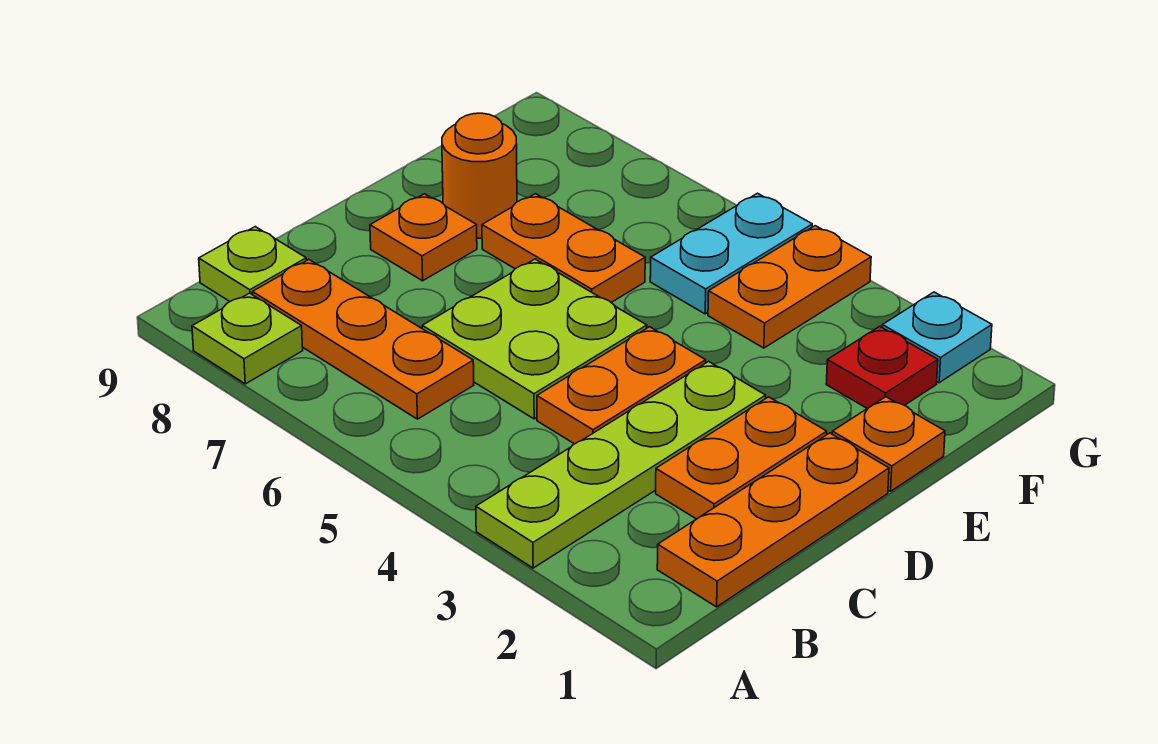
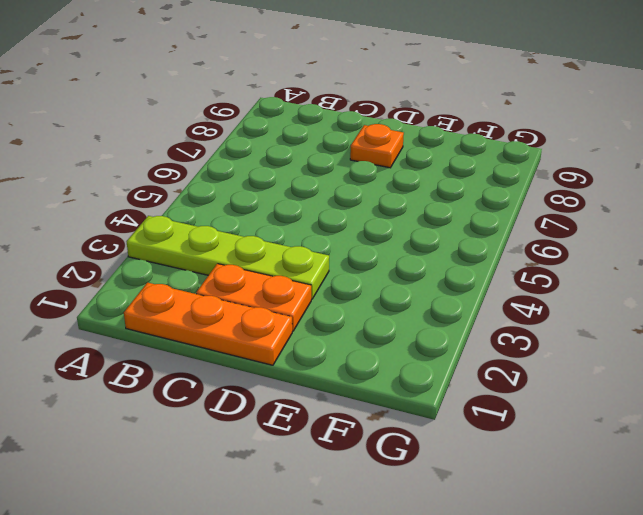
none -> lime plate A8 level 1
none -> orange plate B6:B8 level 1
none -> lime plate B9 level 1

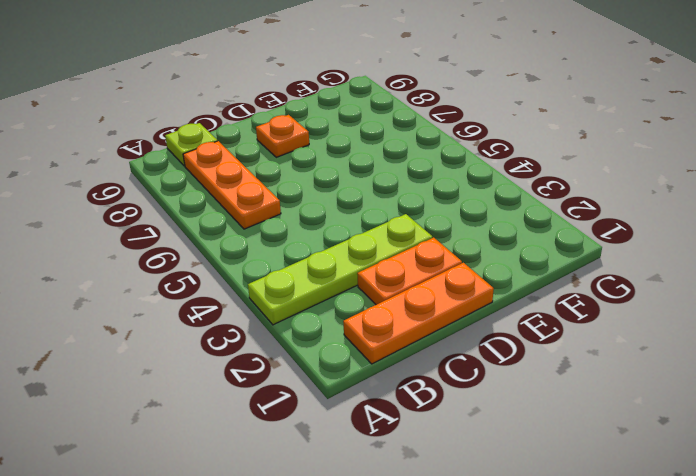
none -> lime plate A8 level 1
none -> orange plate C4:D4 level 1
none -> lime plate C5:D6 level 1

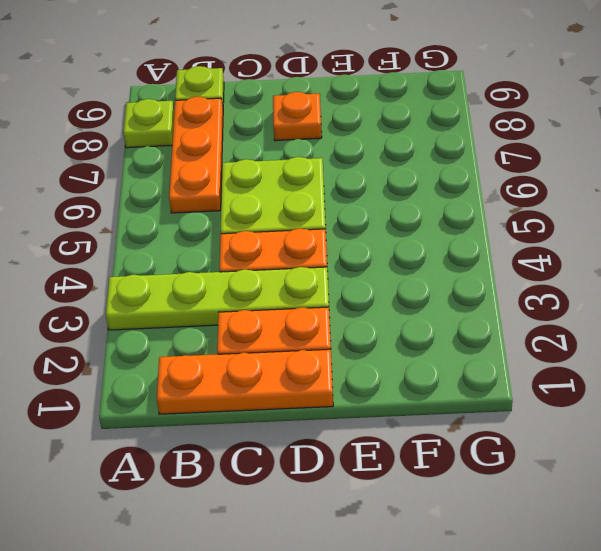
none -> orange plate E1 level 1
none -> orange plate E6:E7 level 1
none -> orange round brick E8 level 1

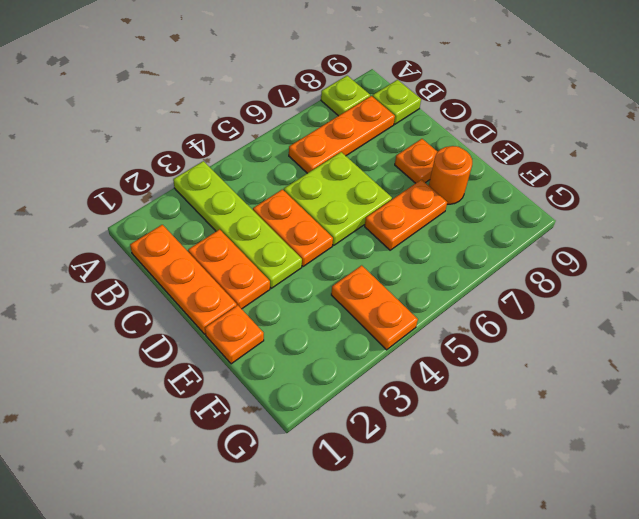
none -> red plate F2 level 1
none -> cyan plate F5:G5 level 1
none -> cyan plate G2 level 1

